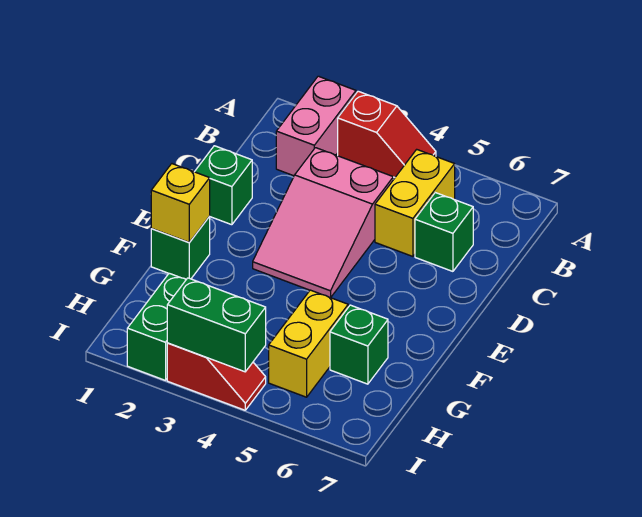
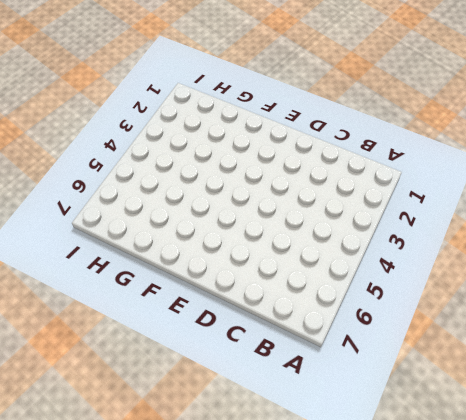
none -> pink brick A2:B2 level 1
none -> red slope A3:A4 level 1 top 3
none -> yellow brick B5:C5 level 1

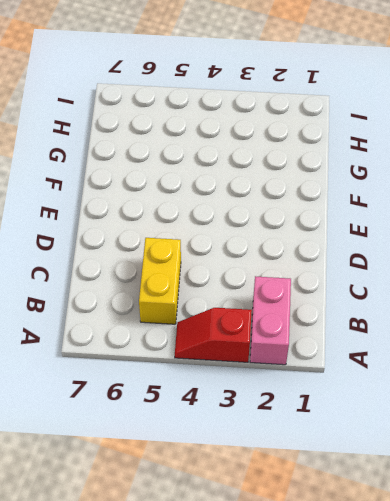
none -> pink slope C3:E4 level 1 top C
none -> green brick C6 level 1
none -> green brick D1 level 1

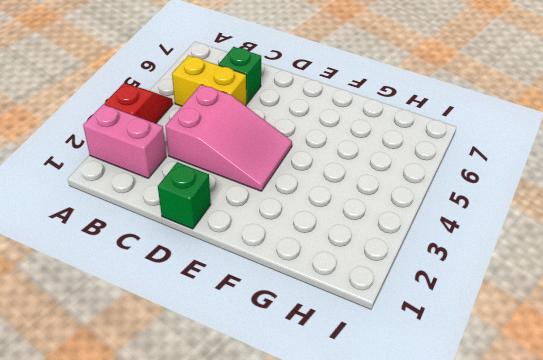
none -> green brick F1 level 1
none -> yellow brick G5:H5 level 1
none -> green brick G6 level 1

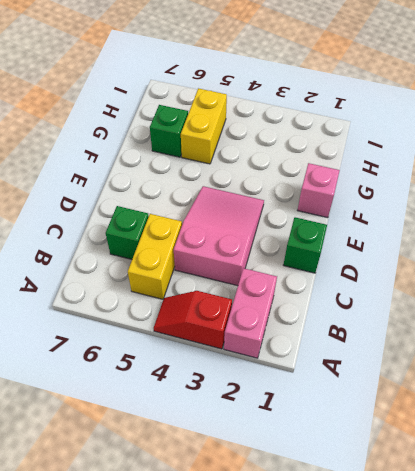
pink brick F1 level 1 -> green brick F1 level 1
none -> green brick H2:I2 level 1
none -> red slope I3:I4 level 1 top 3
none -> yellow brick F1 level 2

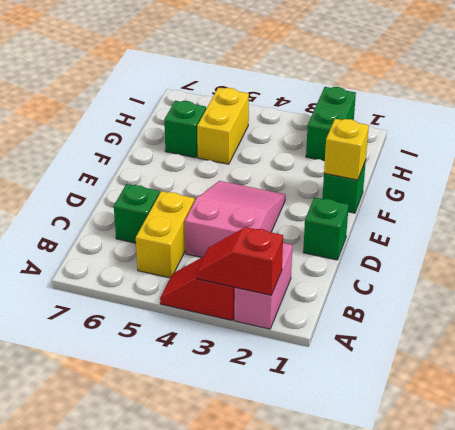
red slope A2:A3 level 2 top 2 -> red slope I3:I4 level 1 top 3
none -> green brick I3:I4 level 2

